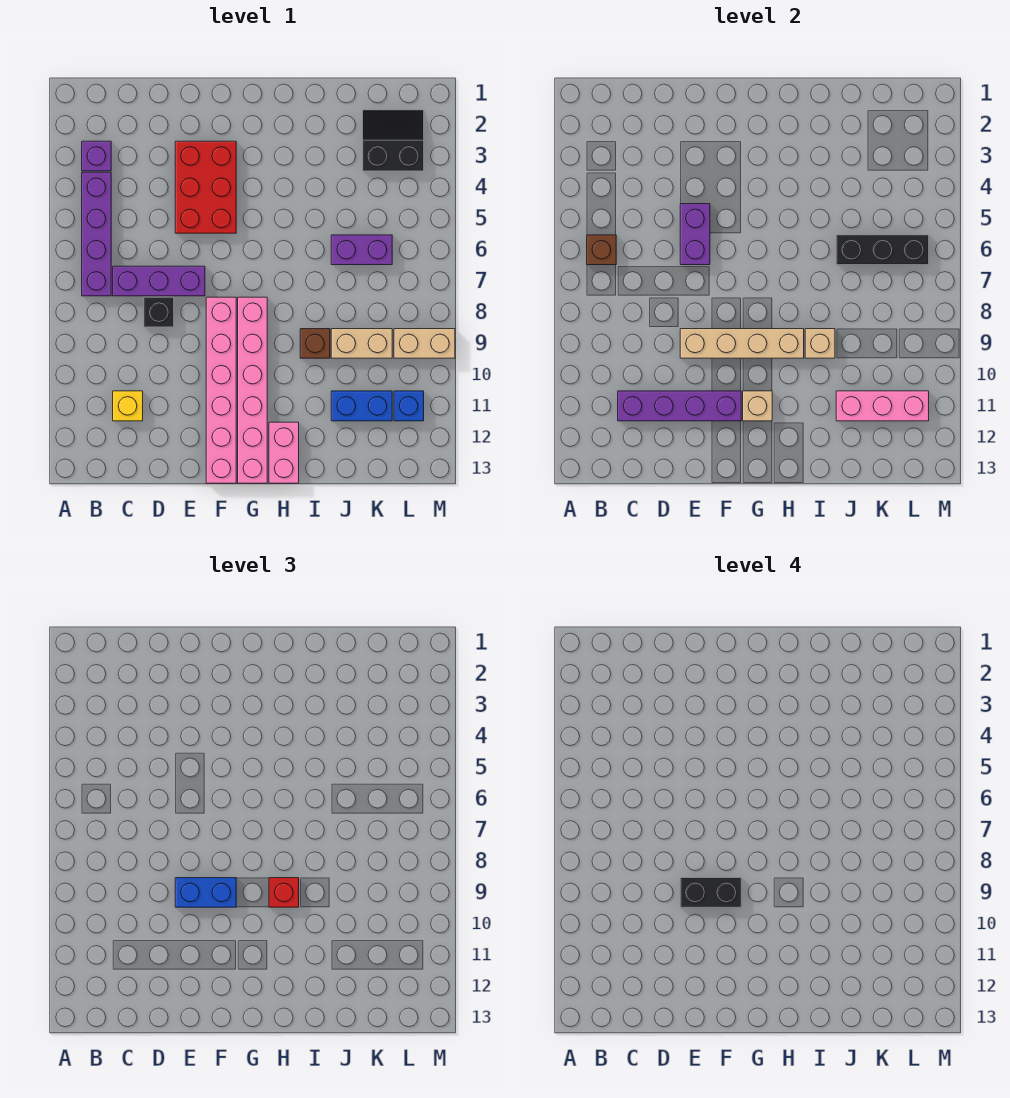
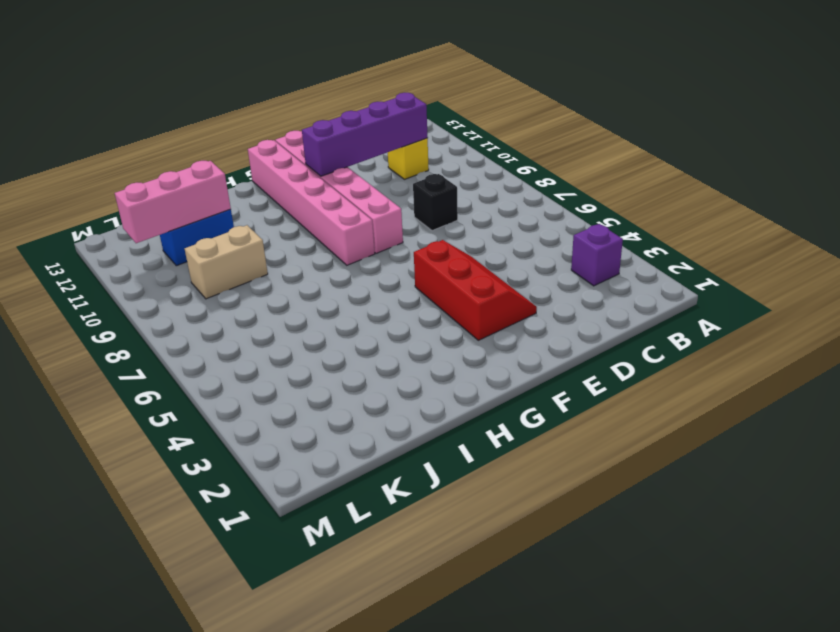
red slope E3:F5 level 1 top F -> red brick E3:F5 level 1
none -> purple brick B4:B7 level 1
none -> purple brick C7:E7 level 1
none -> pink brick H12:H13 level 1

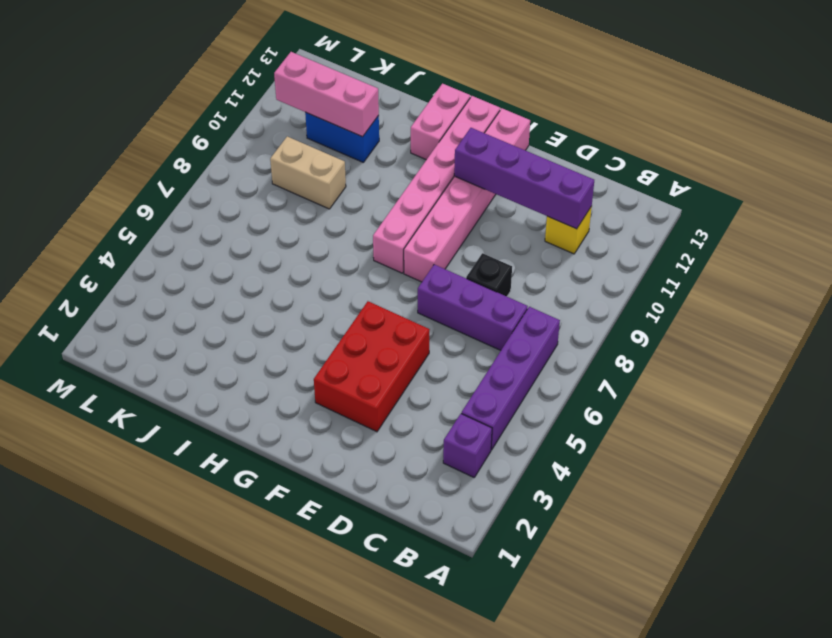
none -> brown brick I9 level 1
none -> purple brick J6:K6 level 1
none -> black slope K2:L3 level 1 top 3

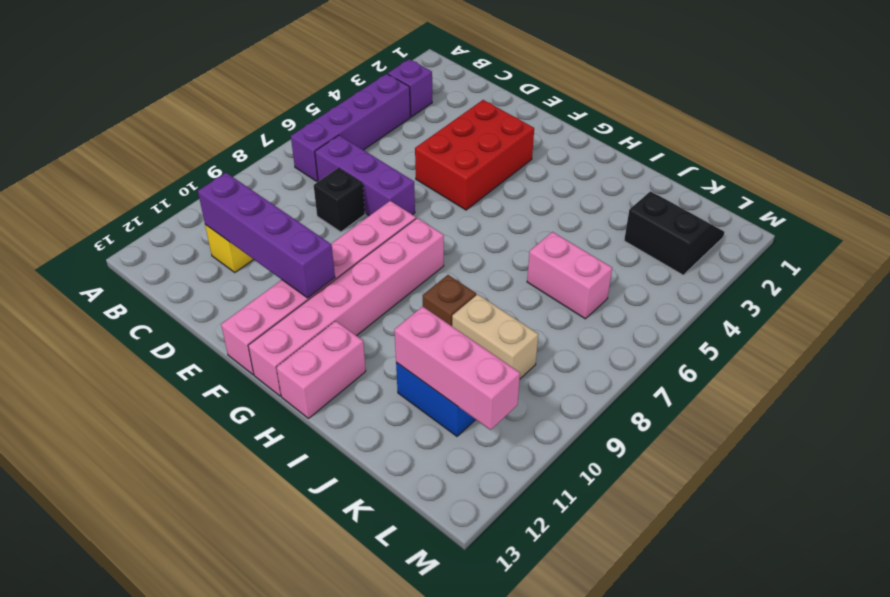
pink brick J6:K6 level 1 -> purple brick J6:K6 level 1
none -> tan brick L9:M9 level 1
none -> blue brick L11 level 1
none -> brown brick B6 level 2

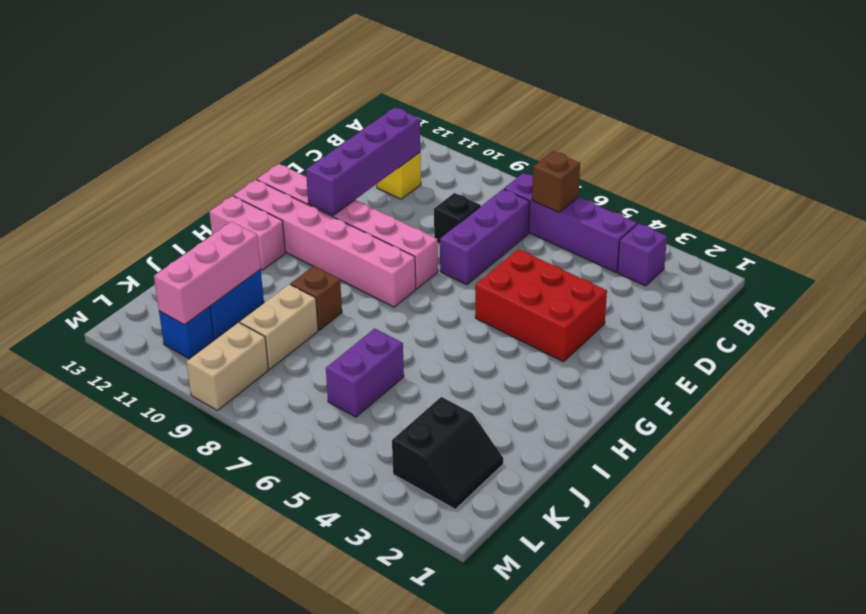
none -> purple brick E5:E6 level 2
none -> tan brick E9:H9 level 2
none -> tan brick G11 level 2

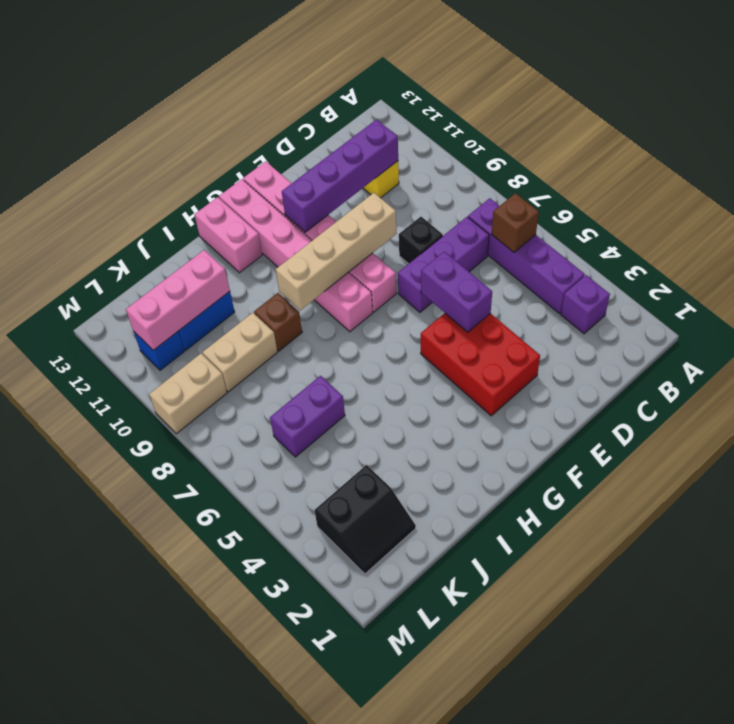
none -> tan brick G11 level 2
none -> tan brick I9 level 2
none -> black brick J6:L6 level 2

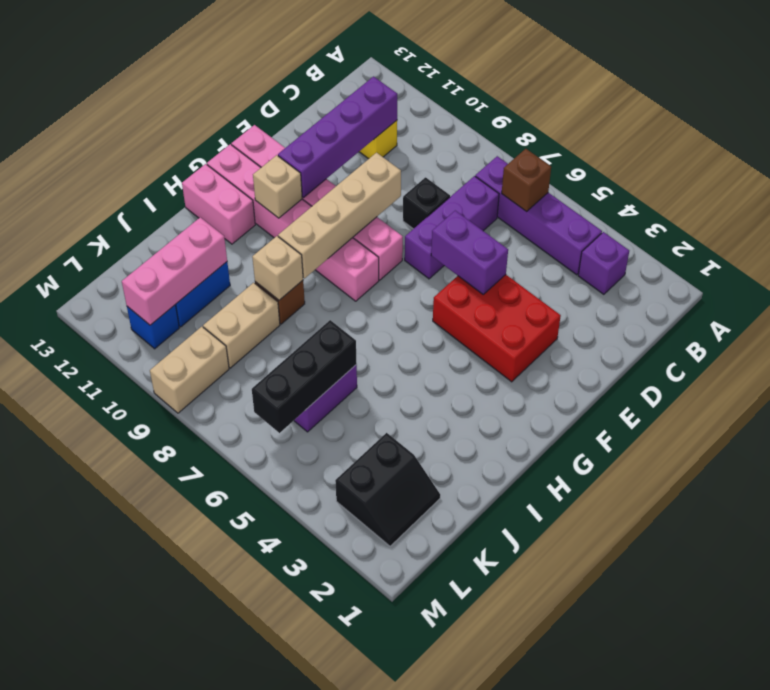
none -> blue brick E9:F9 level 3
none -> red brick H9 level 3
none -> black brick E9:F9 level 4

